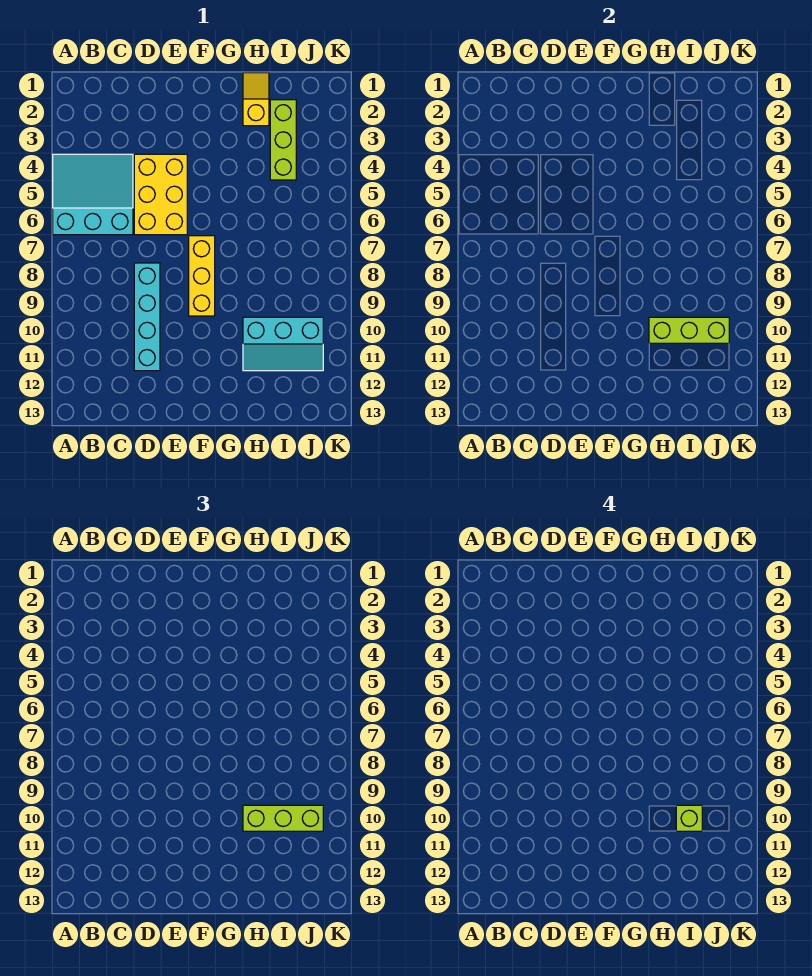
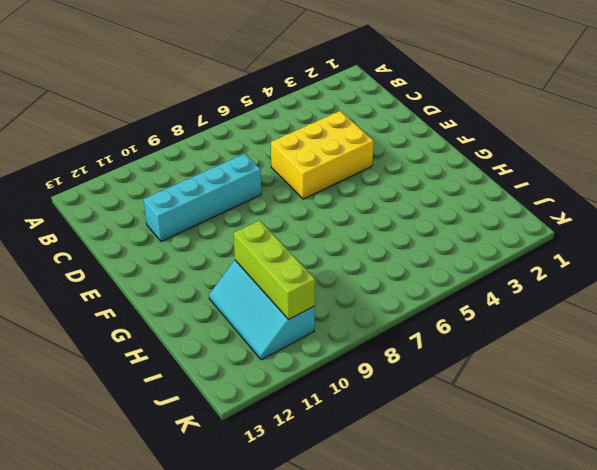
none -> cyan slope A4:C6 level 1 top 6
none -> yellow brick F7:F9 level 1

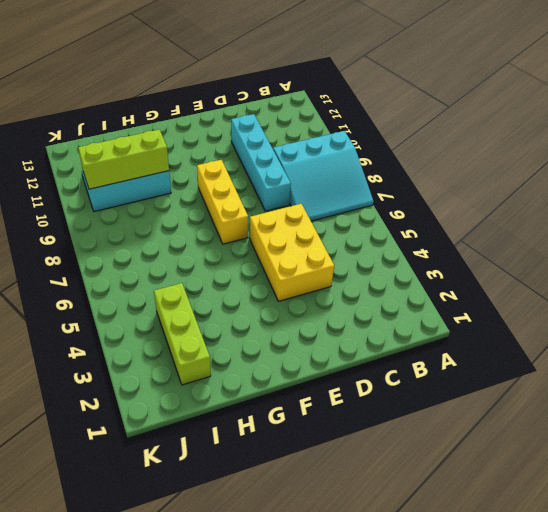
cyan slope A7:C9 level 1 top 9 -> cyan slope A4:C6 level 1 top 6
none -> yellow slope H1:H2 level 1 top 2
none -> lime brick H10:J10 level 3

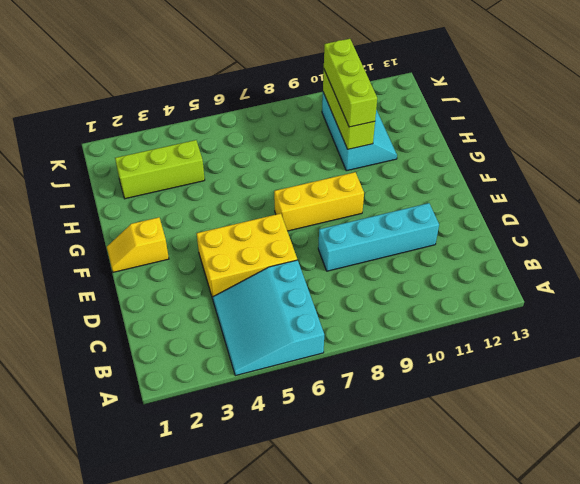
yellow slope F1:F2 level 1 top 2 -> yellow slope H1:H2 level 1 top 2
none -> lime brick I10 level 4

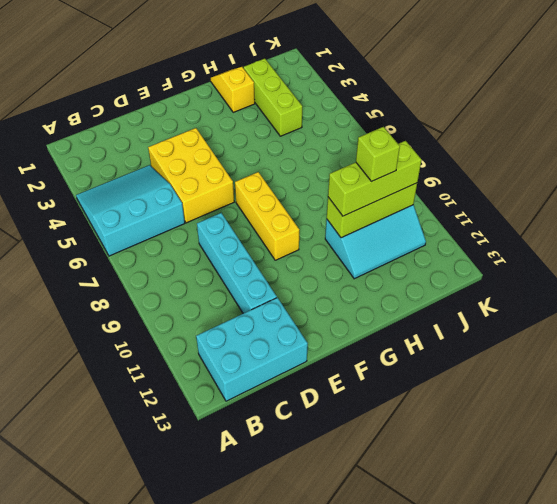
cyan brick B12:D13 level 1 -> none

